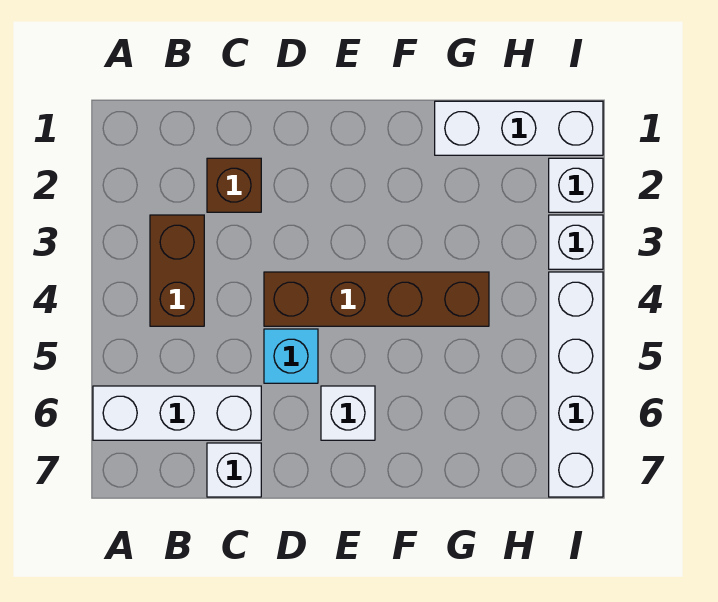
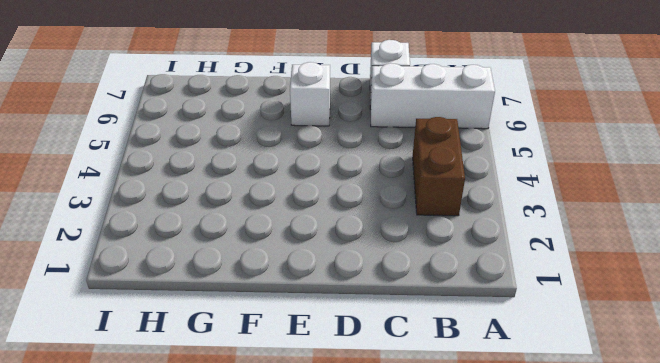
none -> brown brick C2 level 1
none -> brown brick D4:G4 level 1

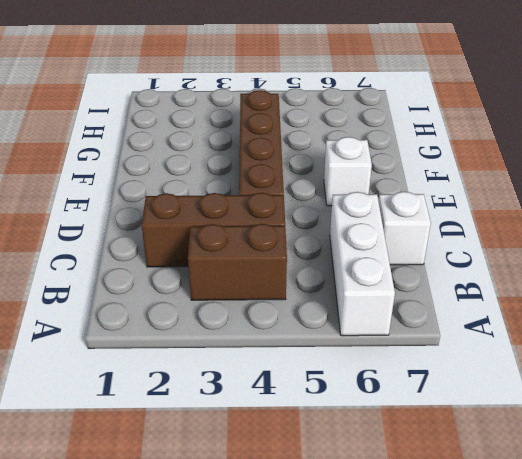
brown brick C2:C4 level 1 -> brown brick C2 level 1
none -> cyan brick D5 level 1
none -> white brick G1:I1 level 1

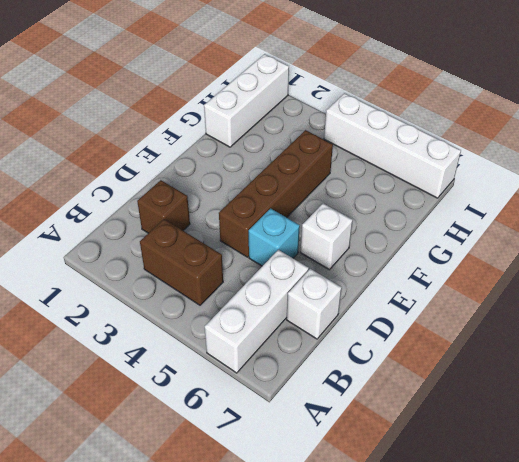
none -> white brick I2 level 1
none -> white brick I3 level 1

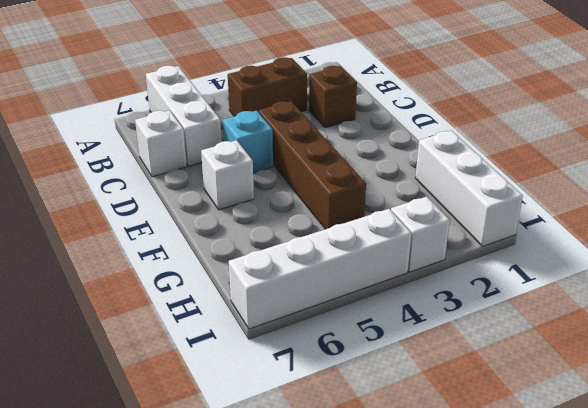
none -> white brick I2 level 1

